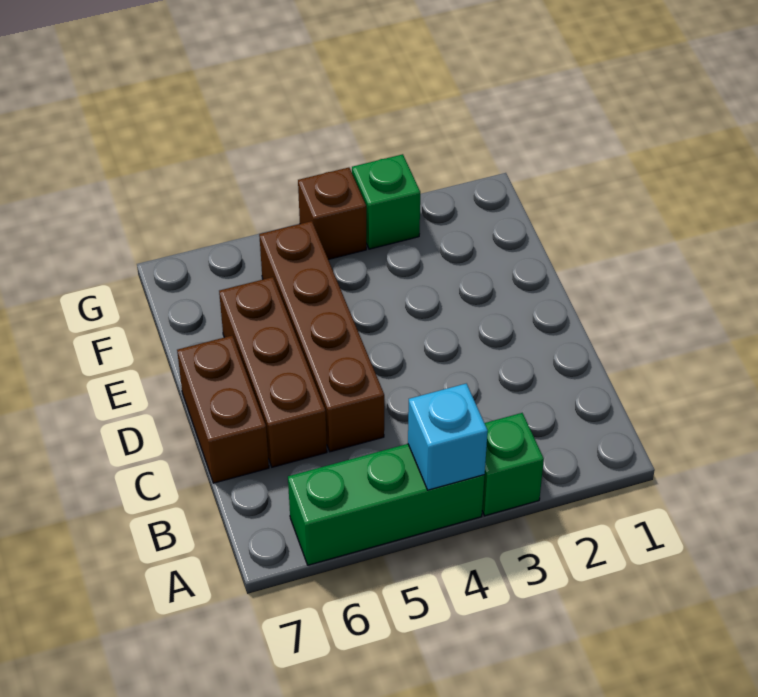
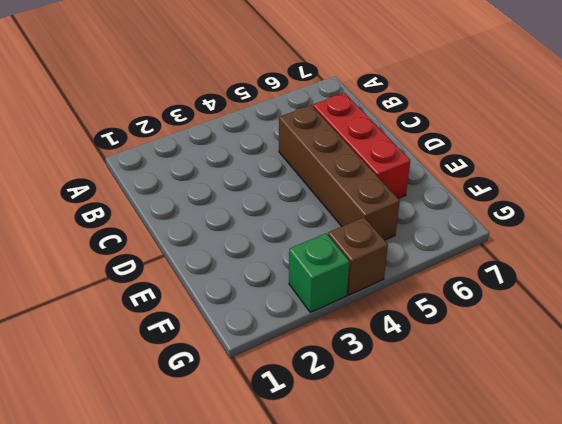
red brick C6:E6 level 1 -> brown brick C6:E6 level 1
none -> green brick A3 level 1
none -> green brick A4:A6 level 1

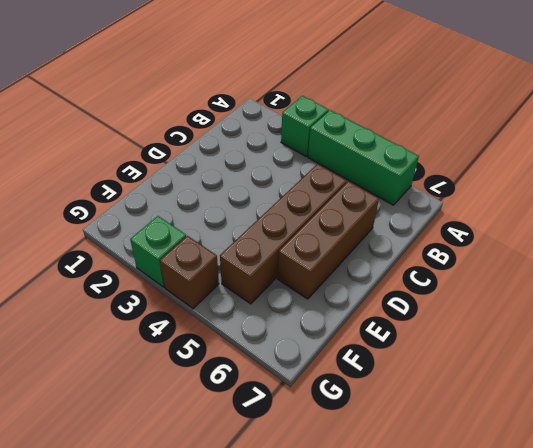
none -> brown brick C7:D7 level 1
none -> cyan brick A4 level 2

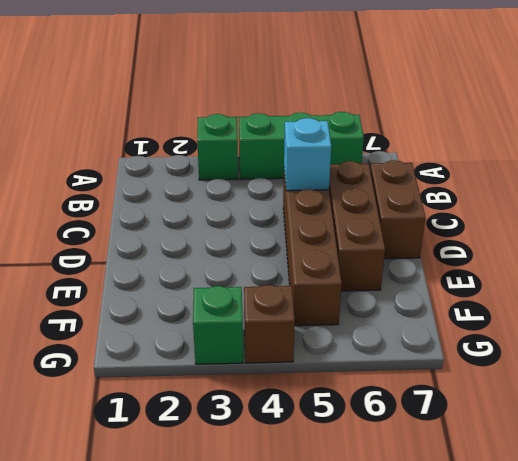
cyan brick C5 level 2 -> cyan brick A4 level 2

